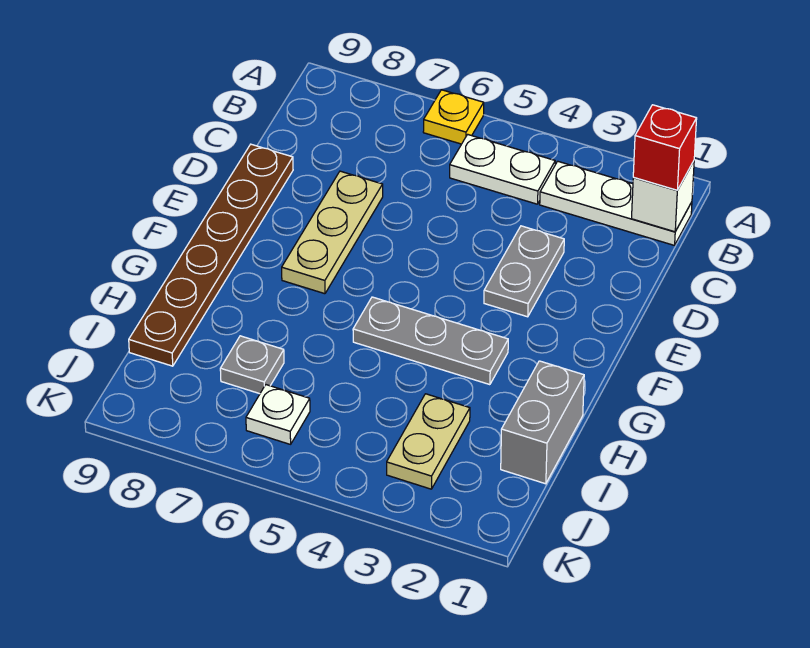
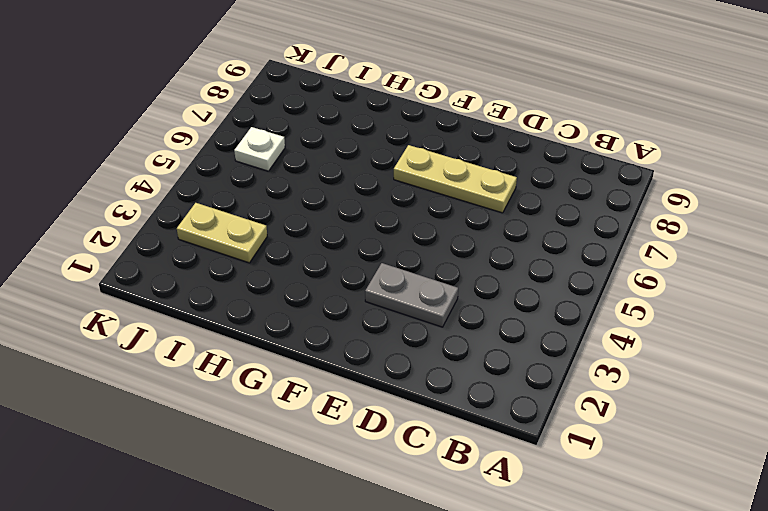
none -> yellow plate A6 level 1
none -> white plate B1:B3 level 1
none -> white plate B4:B5 level 1

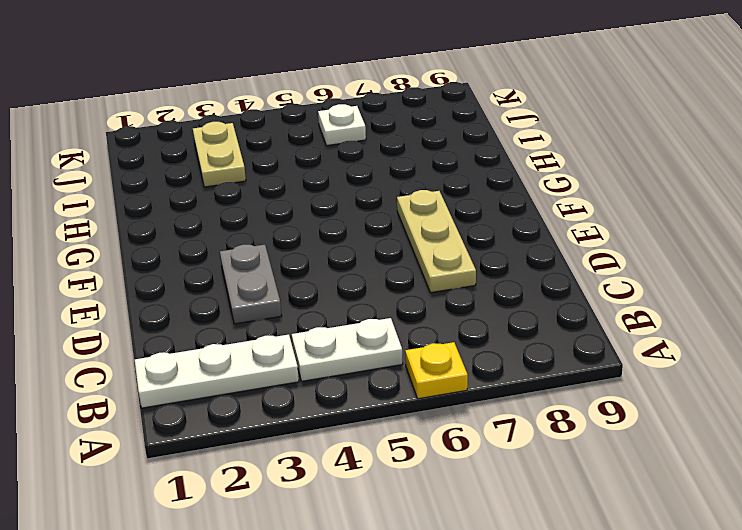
none -> brown plate D9:I9 level 1
none -> grey plate G3:G5 level 1
none -> grey brick H1:I1 level 1

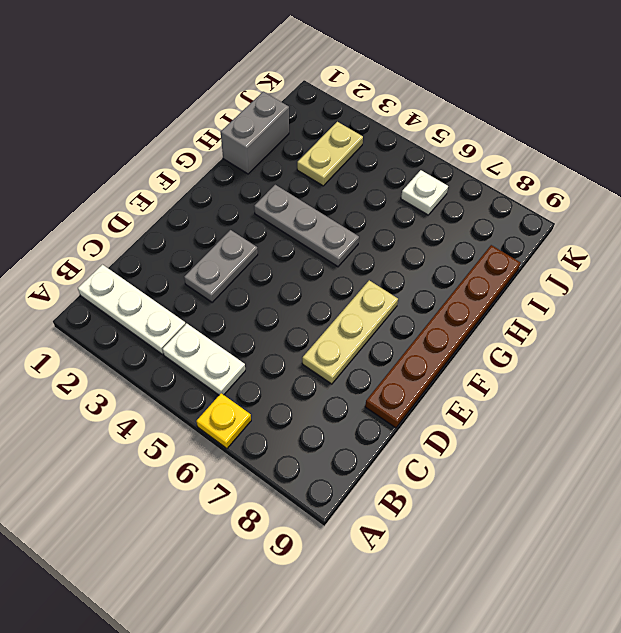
none -> grey plate I7 level 1
none -> white brick B1 level 2
none -> red brick B1 level 3

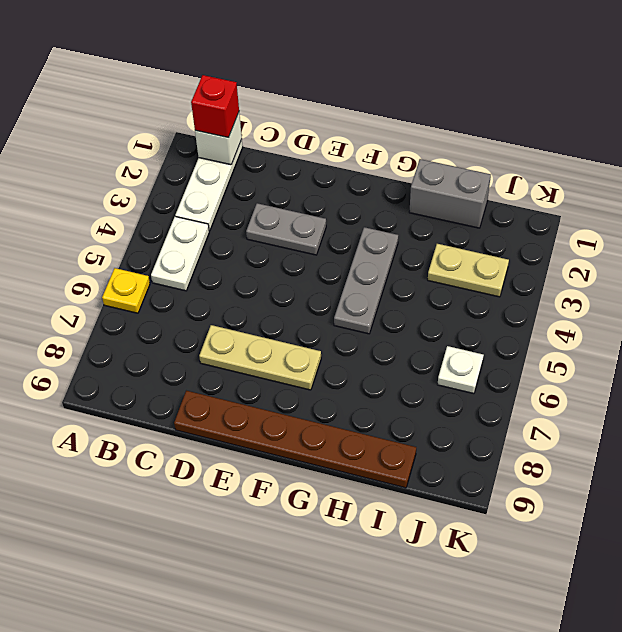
none -> grey plate I7 level 1

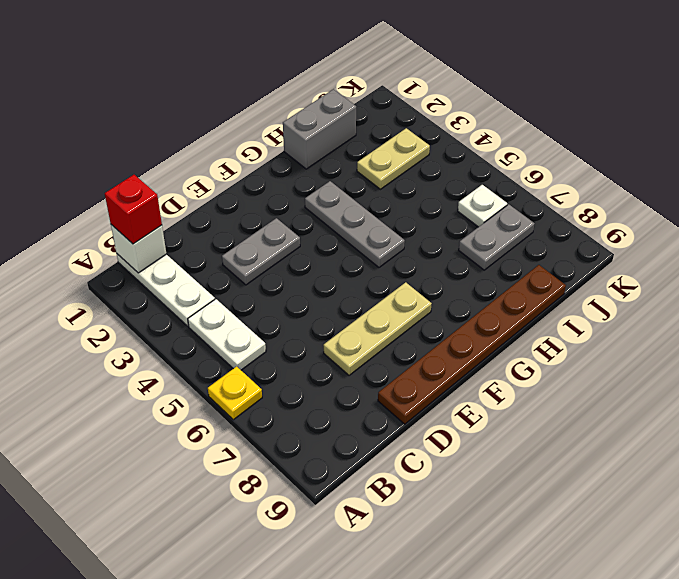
grey plate I7:J7 level 1 -> grey plate I7 level 1

